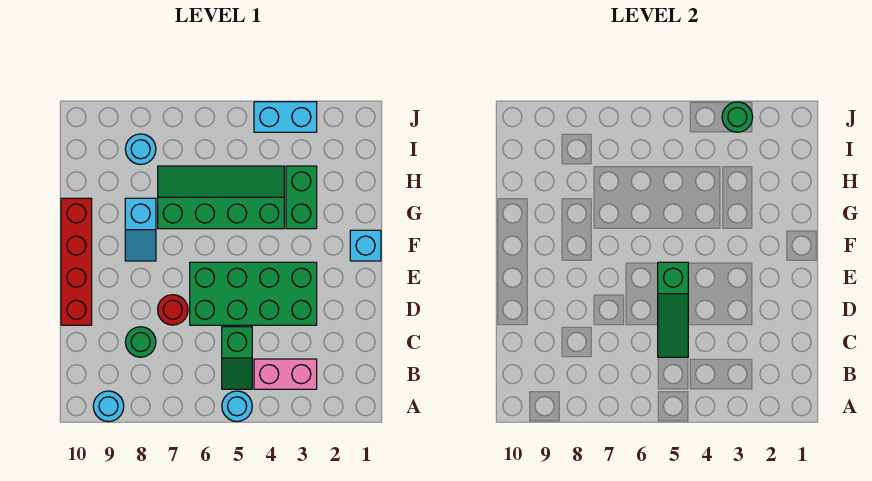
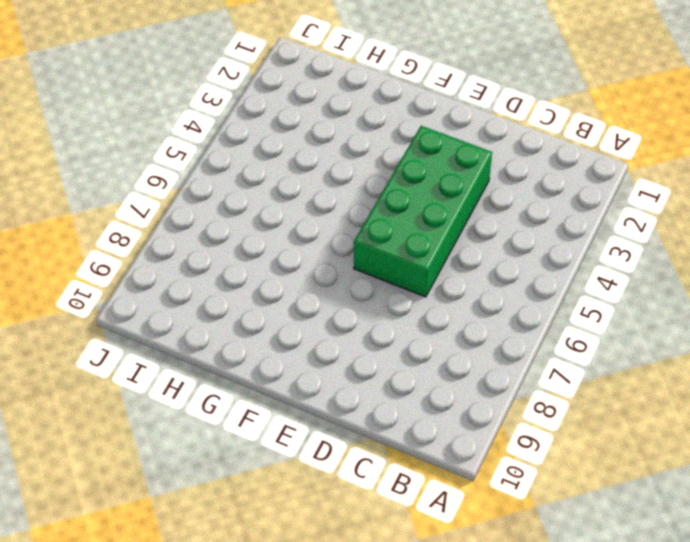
none -> cyan round brick A5 level 1
none -> cyan round brick A9 level 1
none -> pink brick B3:B4 level 1

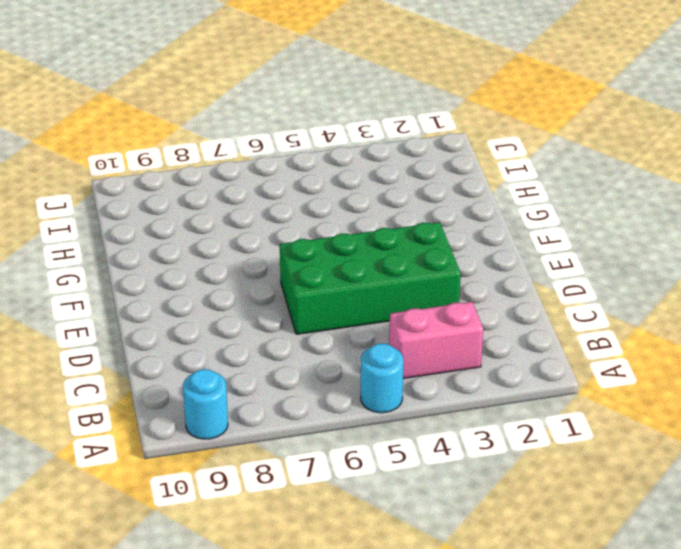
none -> green slope B5:C5 level 1 top C
none -> green round brick C8 level 1
none -> red round brick D7 level 1

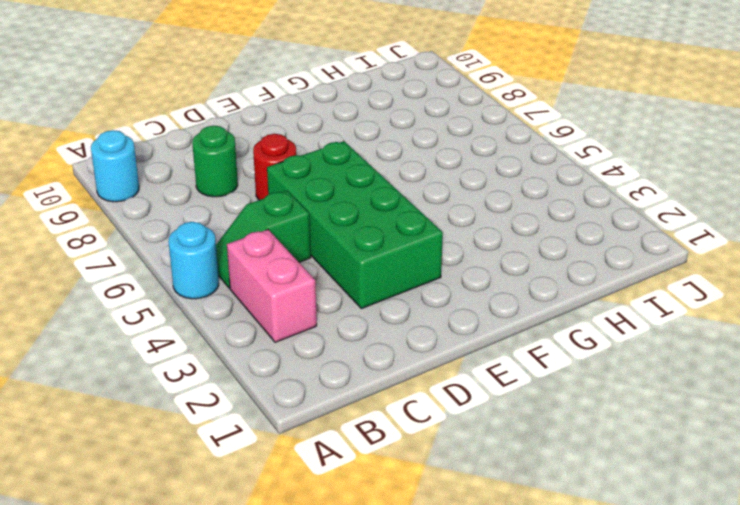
none -> red brick D10:G10 level 1
none -> cyan brick F1 level 1
none -> cyan slope F8:G8 level 1 top G

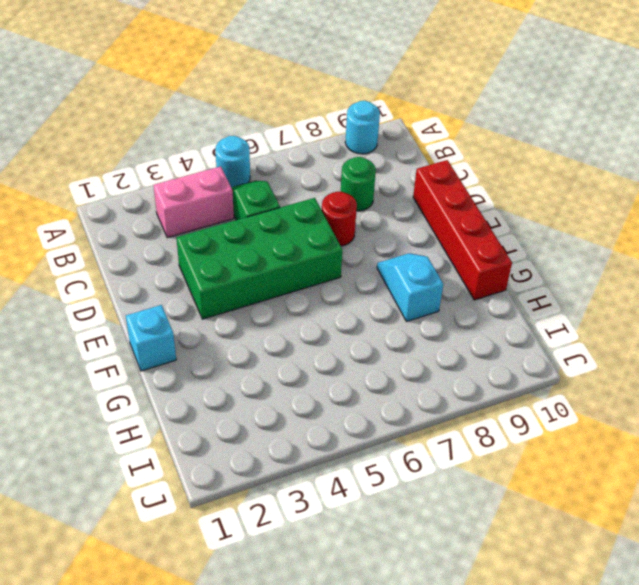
none -> green brick G3:H3 level 1
none -> green slope G4:H7 level 1 top G
none -> cyan round brick I8 level 1

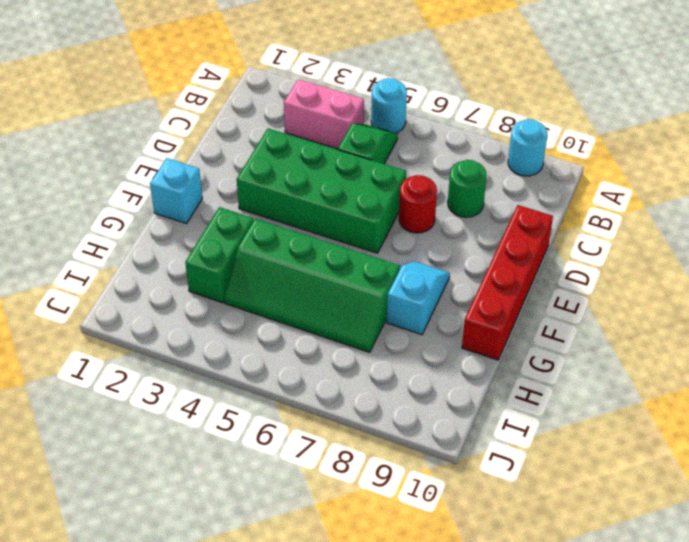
none -> cyan round brick I8 level 1
none -> cyan brick J3:J4 level 1
none -> green slope C5:E5 level 2 top E

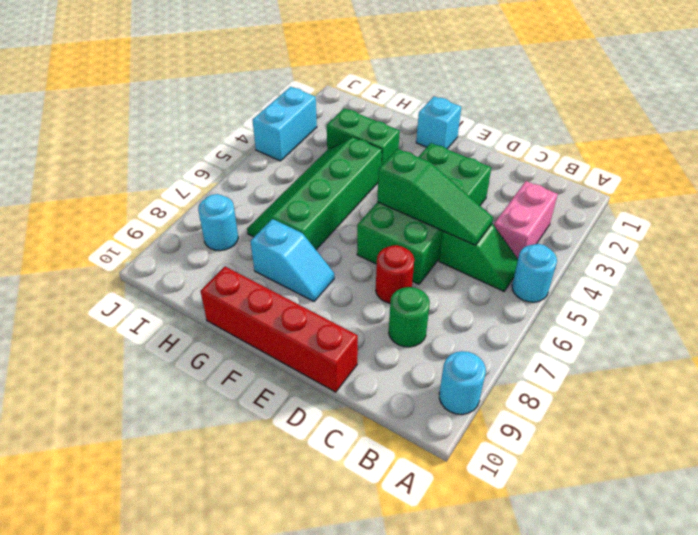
none -> green round brick J3 level 2

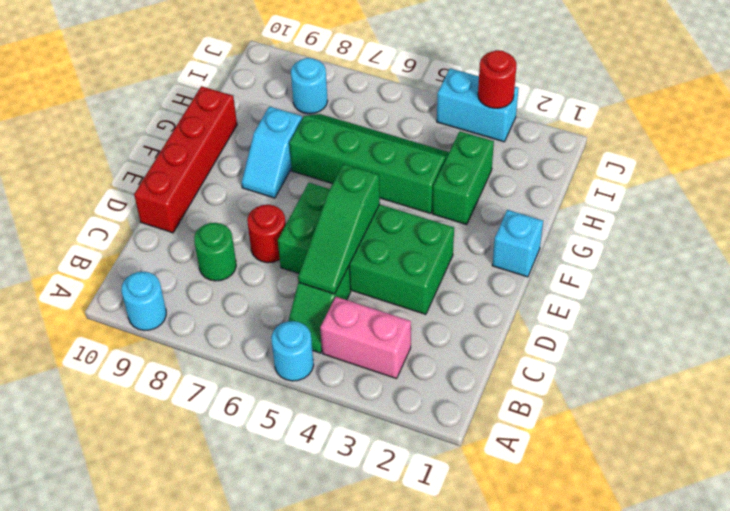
red round brick J3 level 2 -> green round brick J3 level 2

